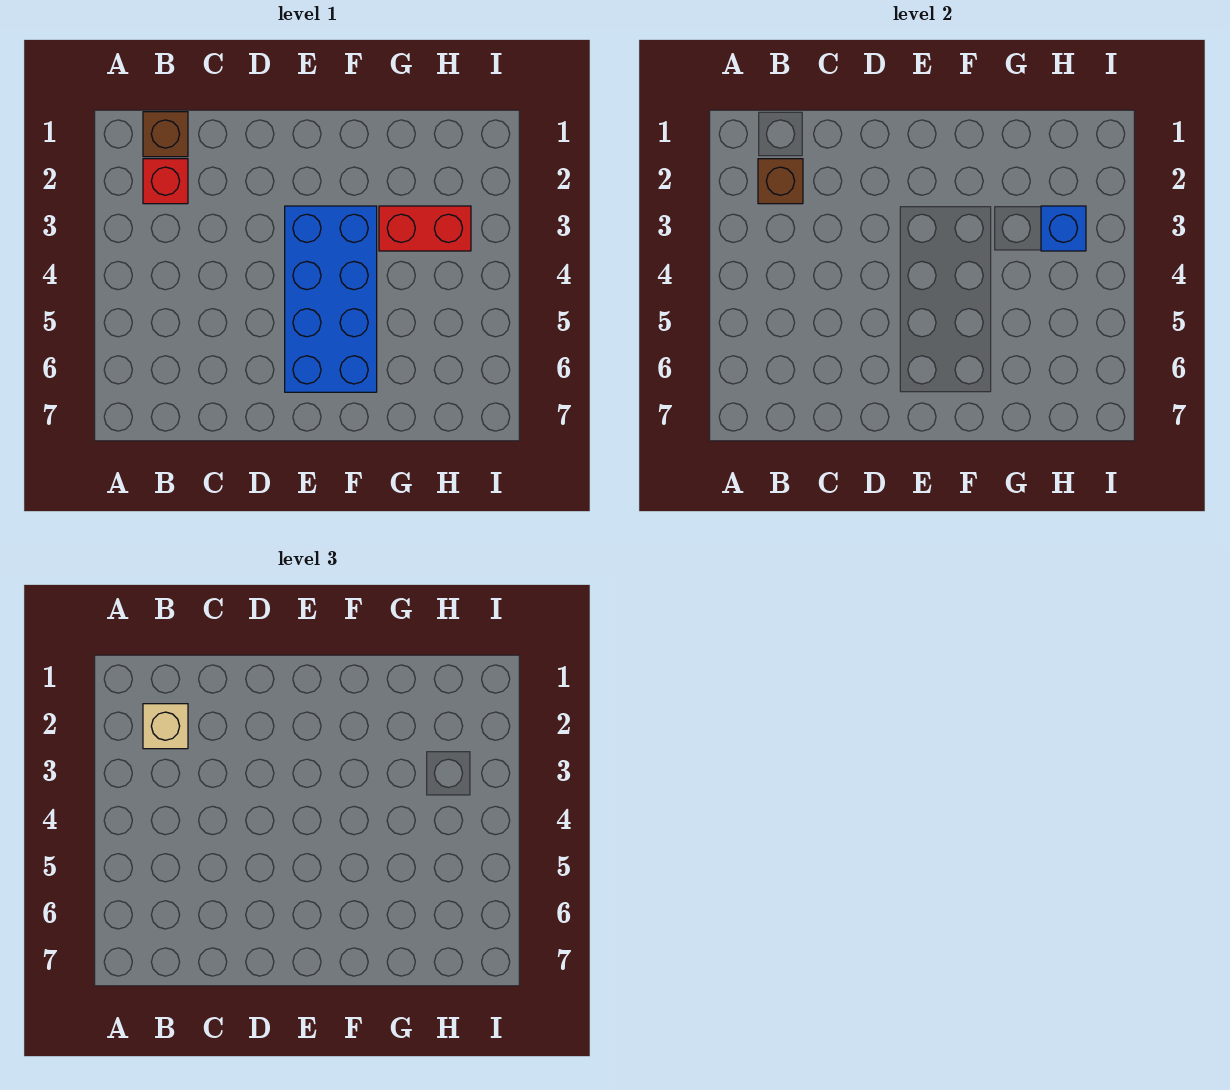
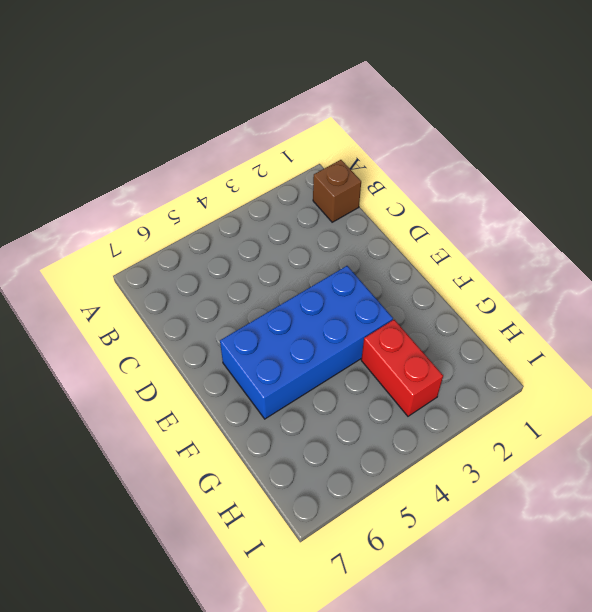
none -> red brick B2 level 1
none -> brown brick B2 level 2

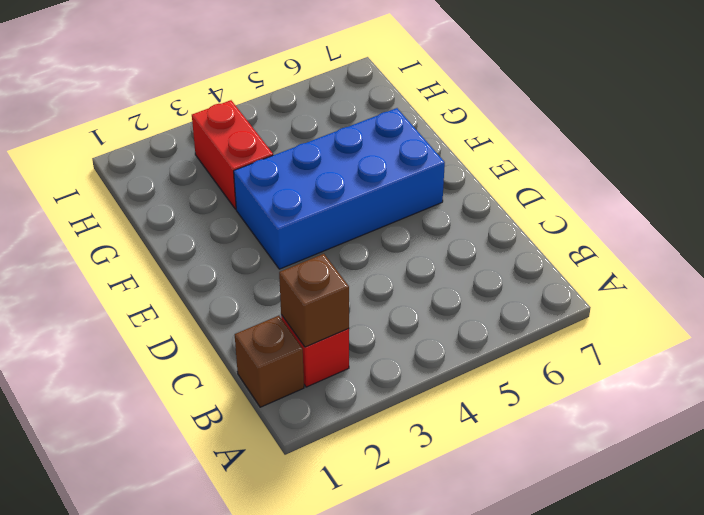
none -> blue brick H3 level 2
none -> tan brick B2 level 3

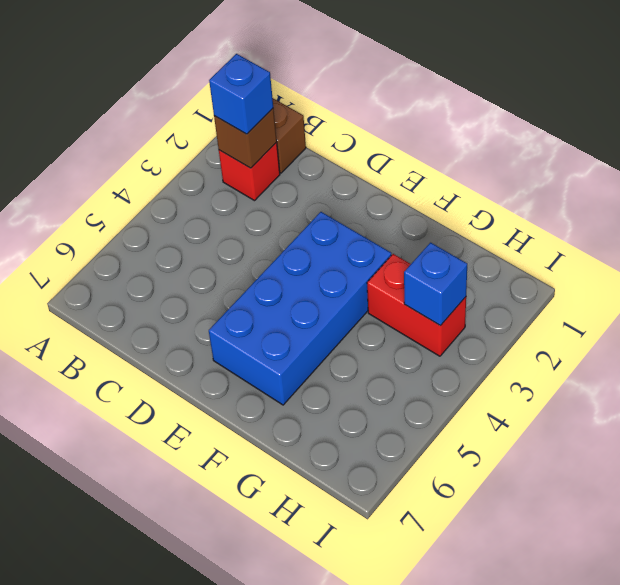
blue brick B2 level 3 -> tan brick B2 level 3

